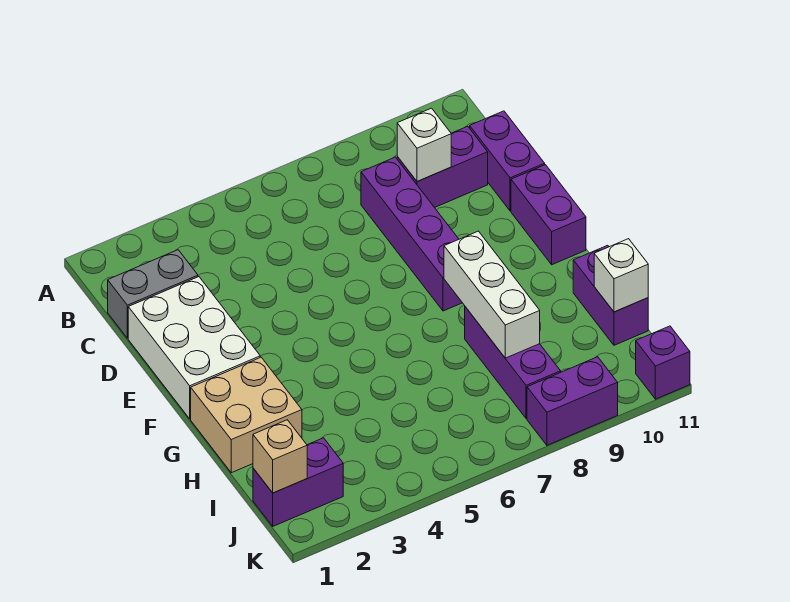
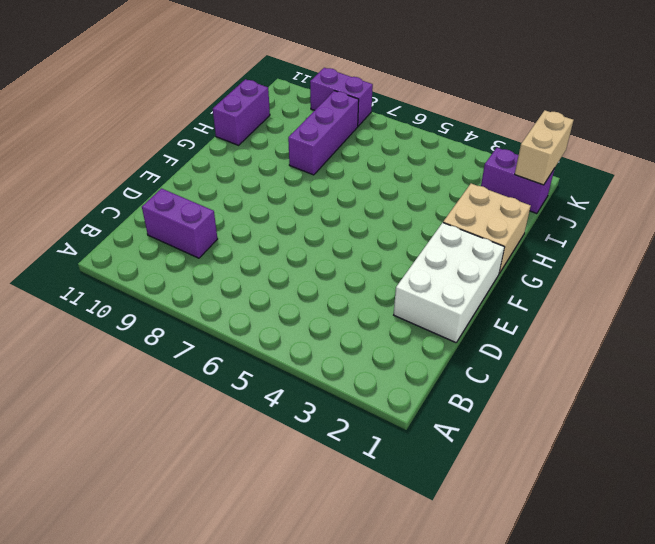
tan brick J1:K1 level 2 -> tan brick J1 level 2
none -> grey brick C1:C2 level 1
none -> purple brick C8:F8 level 1
none -> purple brick C11:D11 level 1

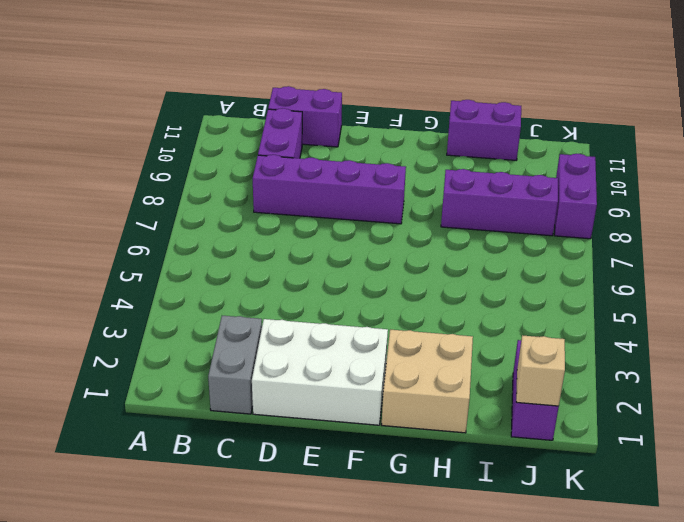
none -> purple brick E11:F11 level 1
none -> purple brick K11 level 1
none -> white brick C9 level 2

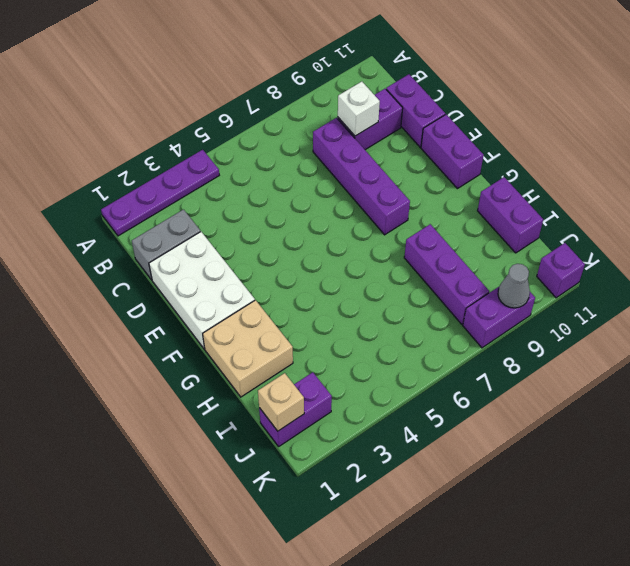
purple plate A1:A4 level 1 -> none
grey cone K9 level 2 -> none
none -> white brick G8:I8 level 2
none -> white brick I11 level 2

